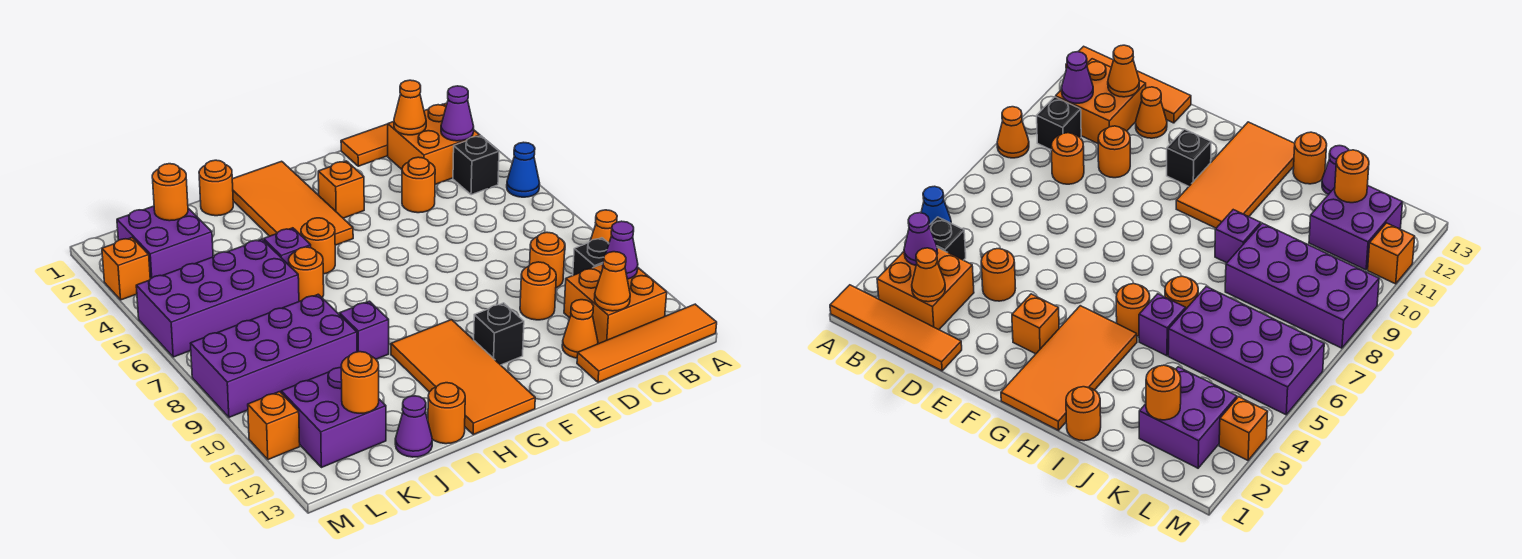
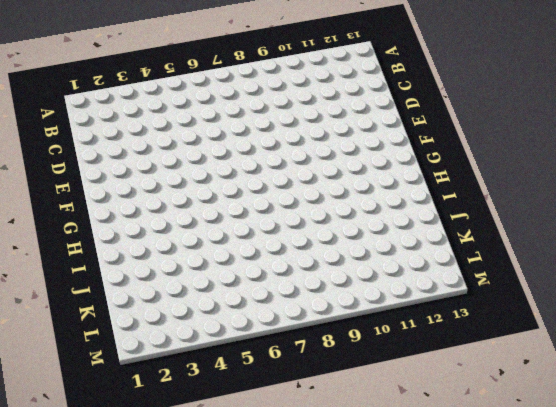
none -> orange tile A1:D1 level 1
none -> blue cone A5 level 1
none -> orange cone A9 level 1
none -> orange tile A13:D13 level 1

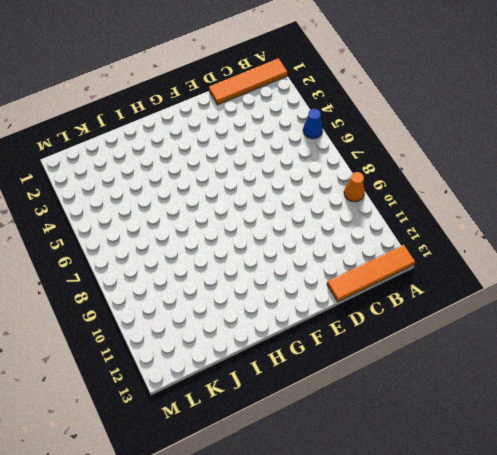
none -> orange brick B2:C3 level 1
none -> black brick B4 level 1
none -> black brick B10 level 1
none -> orange brick B11:C12 level 1

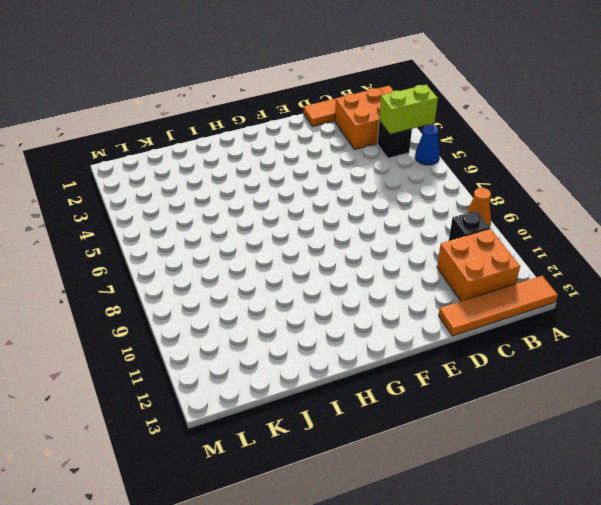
lime brick A4:B4 level 2 -> none
none -> orange round brick C9 level 1
none -> orange round brick D4 level 1
none -> orange round brick D10 level 1
none -> orange cone D12 level 1

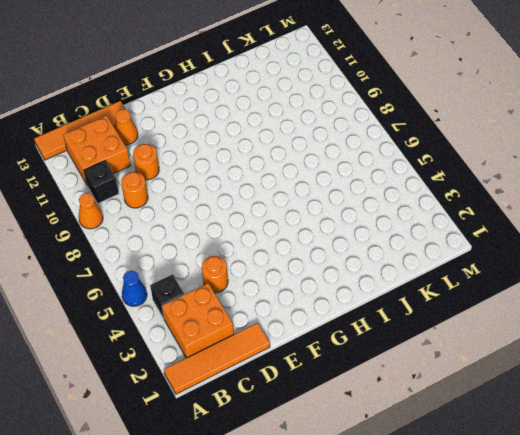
none -> orange brick F3 level 1
none -> black brick F11 level 1
none -> orange tile G1:H4 level 1
none -> orange tile G10:H13 level 1

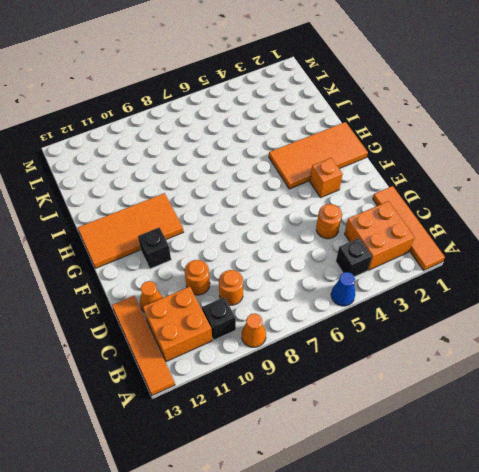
none -> orange round brick H5 level 1
none -> orange round brick I1 level 1
none -> purple brick I5 level 1
none -> orange round brick I6 level 1

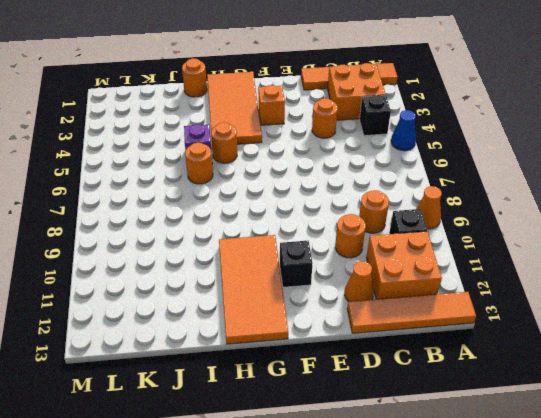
none -> purple brick I9 level 1
none -> orange round brick I13 level 1
none -> purple brick J5:M6 level 1
none -> purple brick J8:M9 level 1

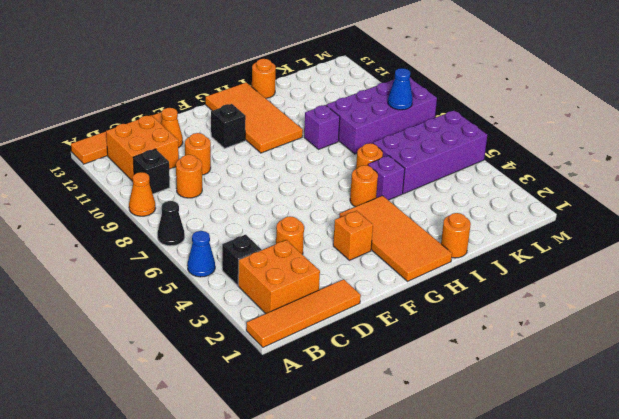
black cone A7 level 1 -> none
blue cone L8 level 2 -> none
none -> purple cone J13 level 1
none -> purple brick K2:L3 level 1
none -> purple brick K11:L12 level 1
none -> orange brick M3 level 1

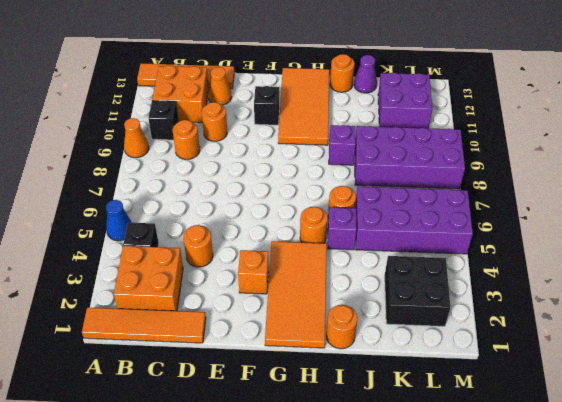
black brick K2:L3 level 1 -> purple brick K2:L3 level 1
none -> orange brick M3 level 1
none -> orange brick M11 level 1
none -> purple cone B3 level 2
none -> purple cone B11 level 2

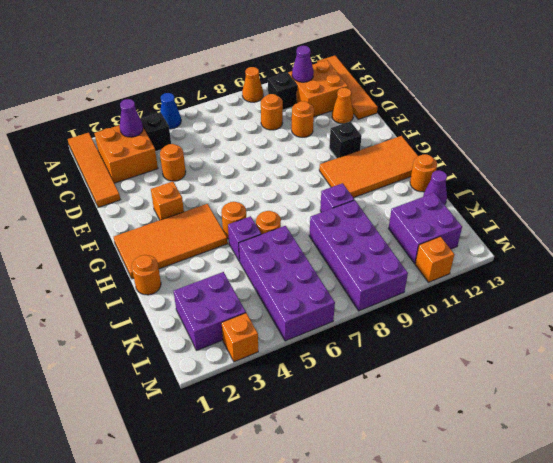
none -> orange cone C2 level 2
none -> orange cone C12 level 2
none -> orange round brick K2 level 2
none -> orange round brick K12 level 2

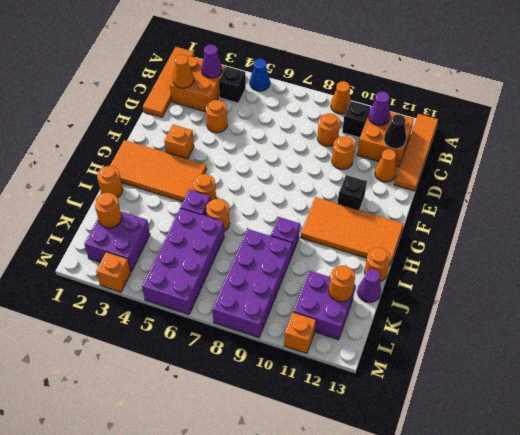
black cone C12 level 2 -> orange cone C12 level 2

